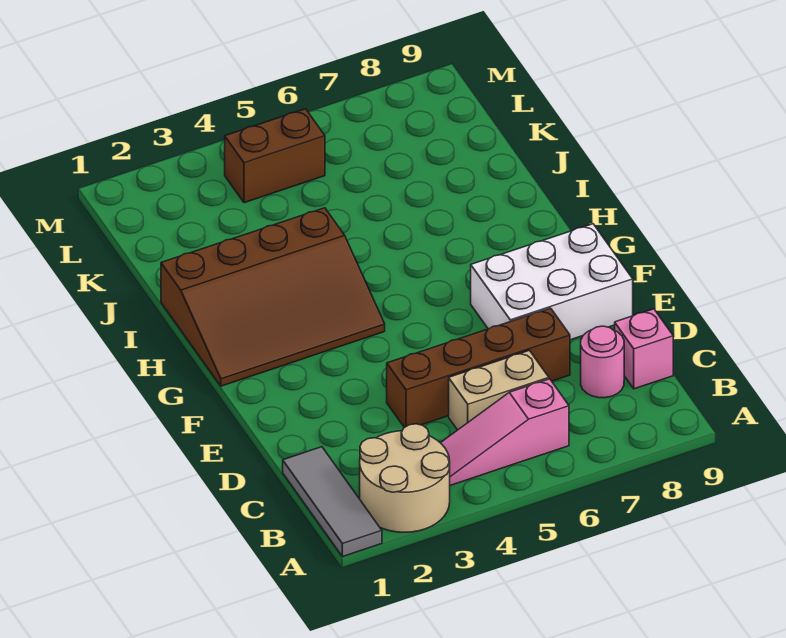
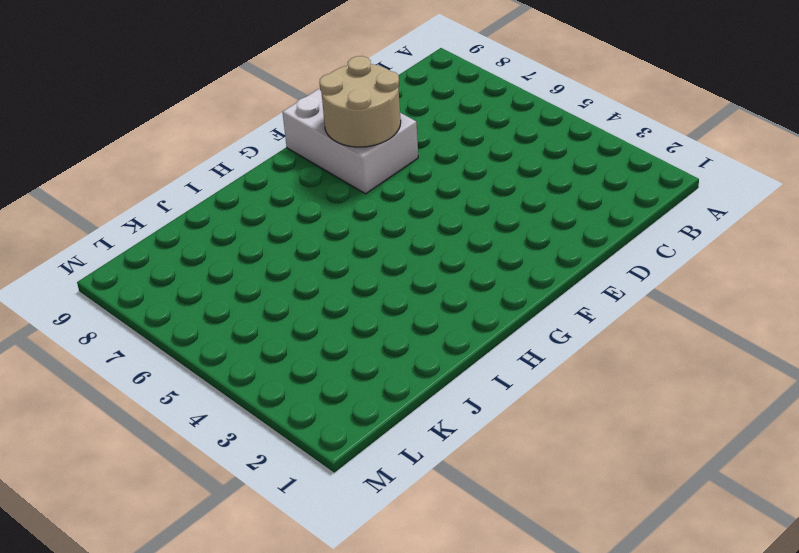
tan round brick E7:F8 level 2 -> tan round brick A2:B3 level 1
none -> grey tile A1:C1 level 1
none -> pink slope B4:B6 level 1 top 6

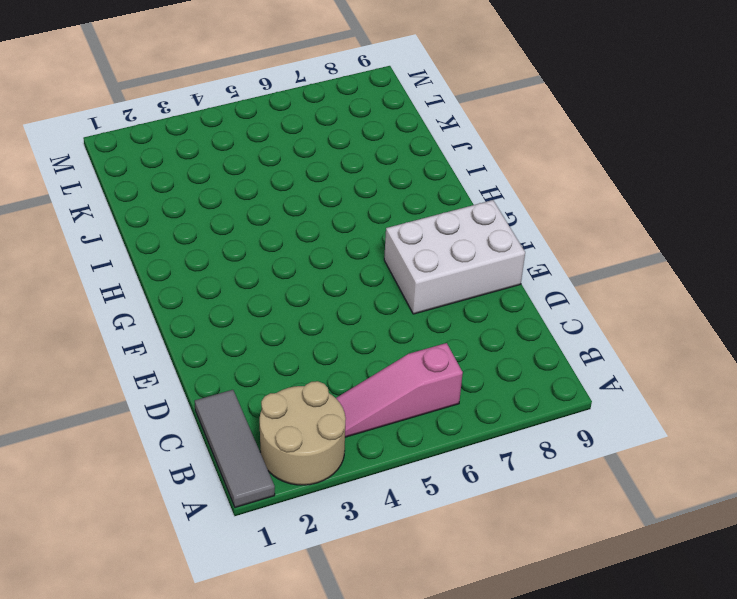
none -> tan brick C5:C6 level 1
none -> pink round brick C8 level 1

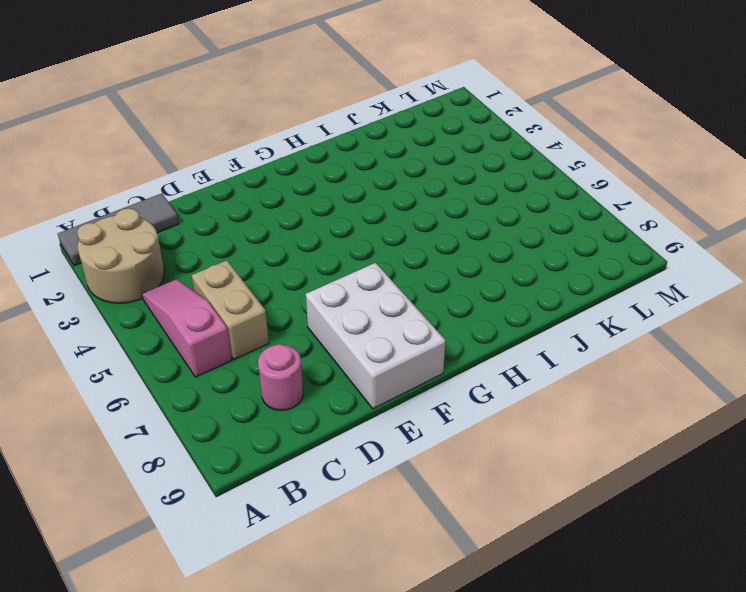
none -> pink brick C9 level 1
none -> brown brick D4:D7 level 1

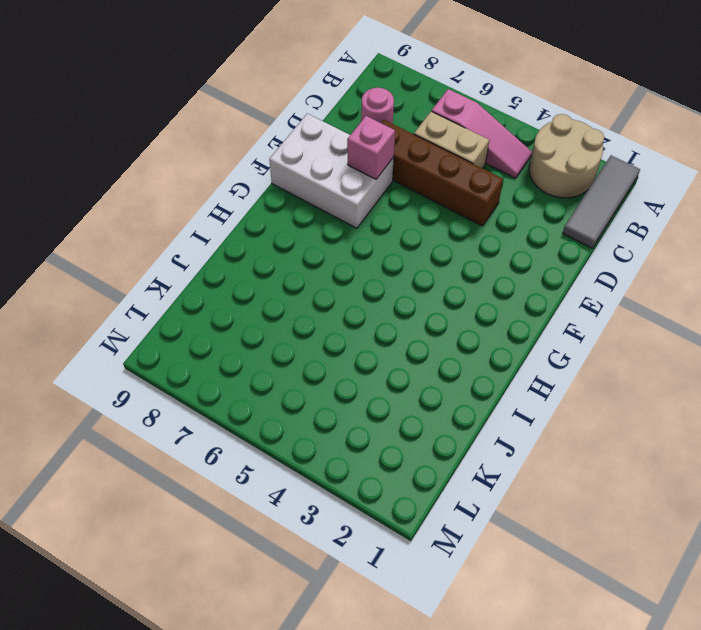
pink brick E7 level 2 -> pink brick C9 level 1
none -> brown slope G1:I4 level 1 top I
none -> brown brick L4:L5 level 1

